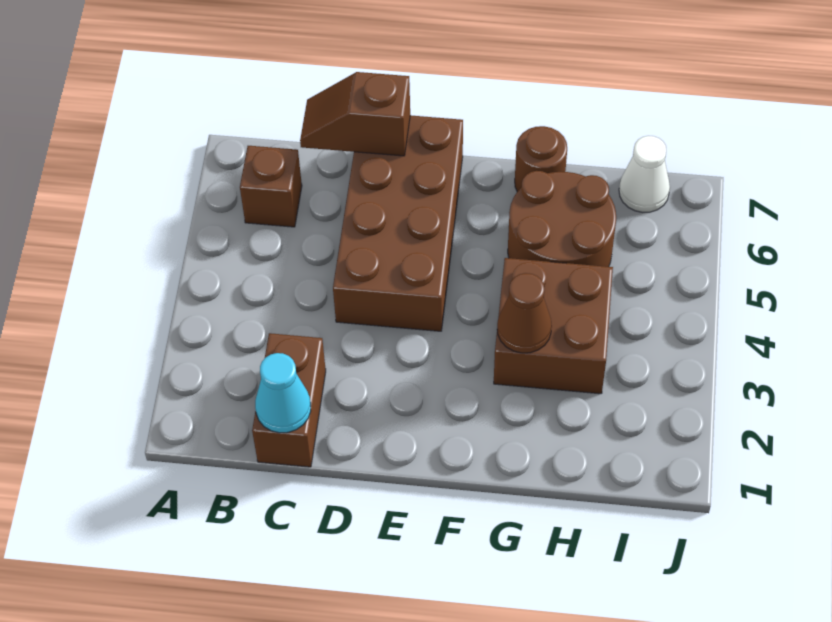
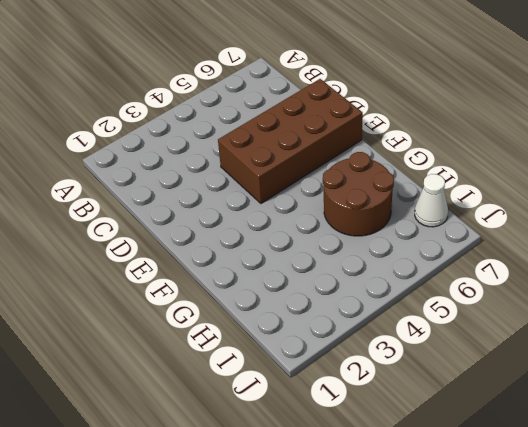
none -> brown brick B6 level 1
none -> brown brick C1:C2 level 1

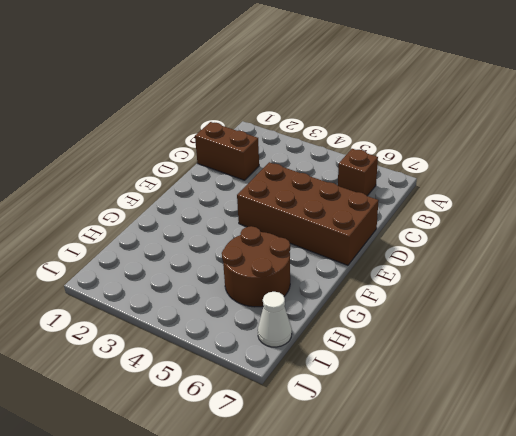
none -> brown brick G3:H4 level 1
none -> brown round brick G7 level 1

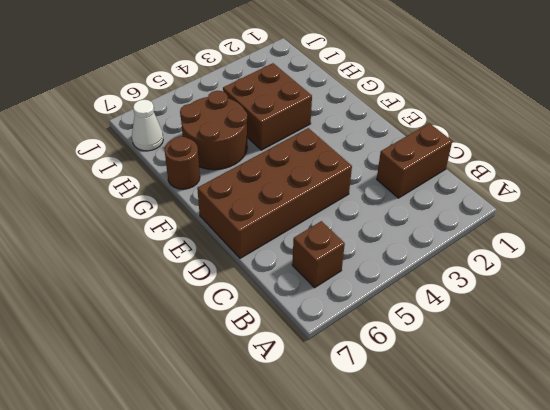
none -> cyan cone C1 level 2
none -> brown slope C7:D7 level 2 top D

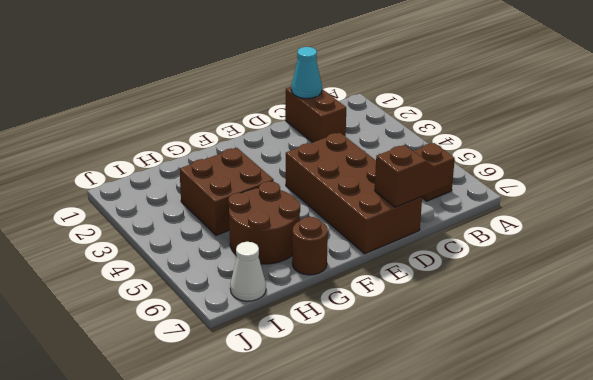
none -> brown cone G3 level 2

